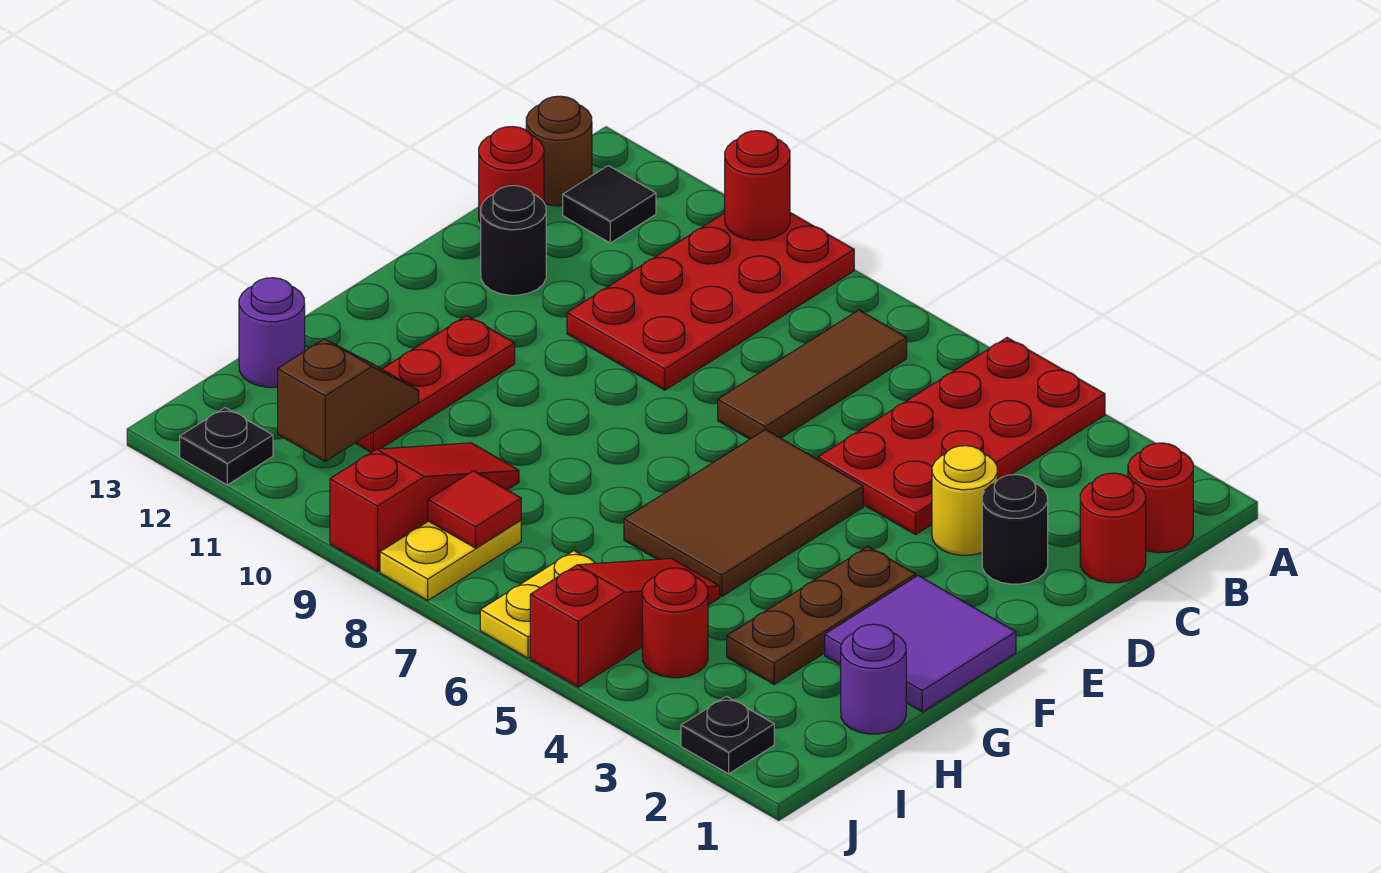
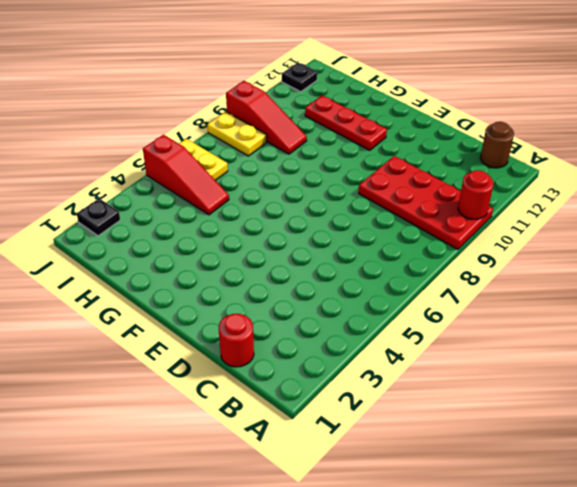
none -> red plate A4:D5 level 1
none -> red round brick B1 level 1
none -> brown tile B7:D7 level 1

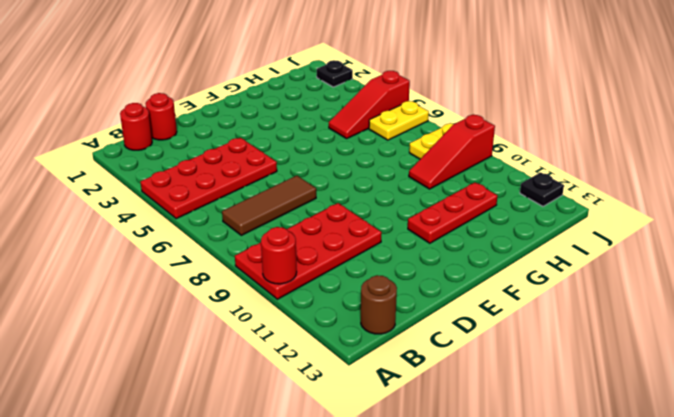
none -> black tile B12 level 1
none -> red round brick C13 level 1
none -> black round brick D2 level 1

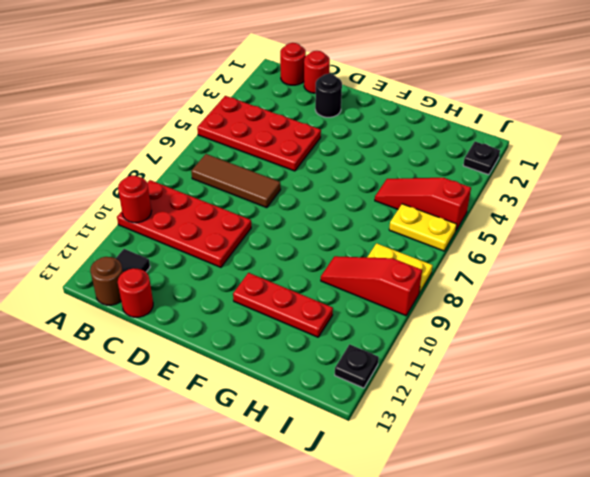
none -> yellow round brick D3 level 1
none -> black round brick D12 level 1
none -> brown tile E5:G6 level 1

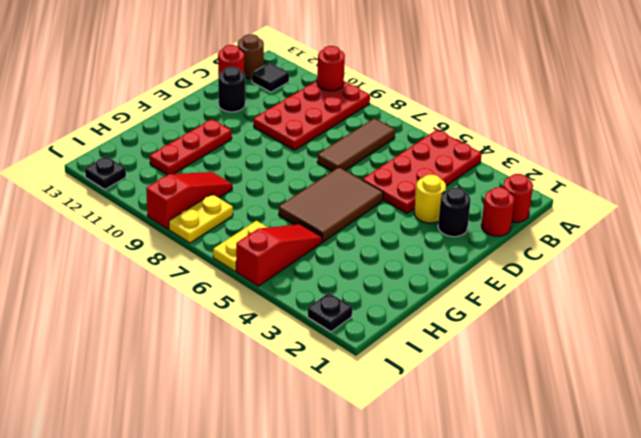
none -> purple tile F1:G2 level 1
none -> brown plate F3:H3 level 1
none -> purple round brick H1 level 1

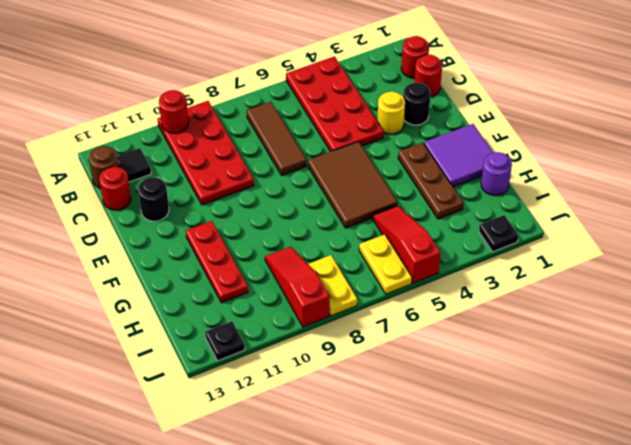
none -> purple round brick H13 level 1
none -> red round brick I4 level 1
none -> brown slope H11:I11 level 2 top I

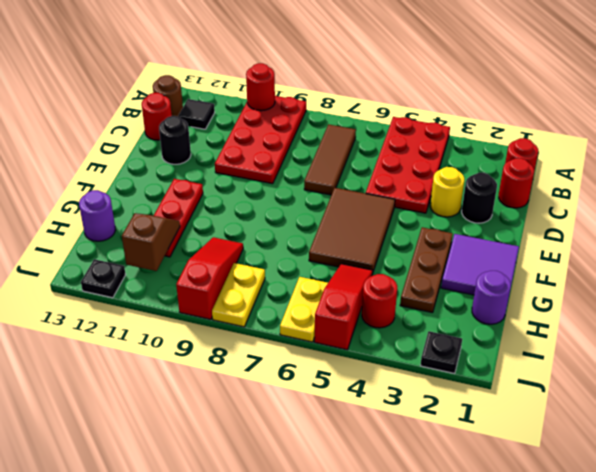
none -> red tile I8 level 2

